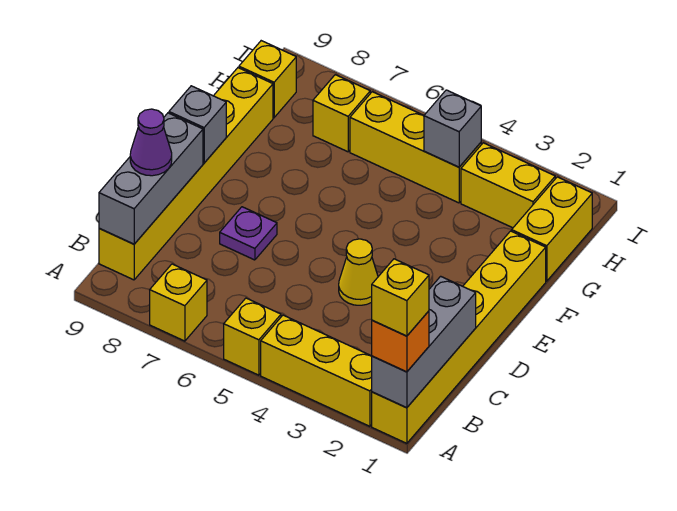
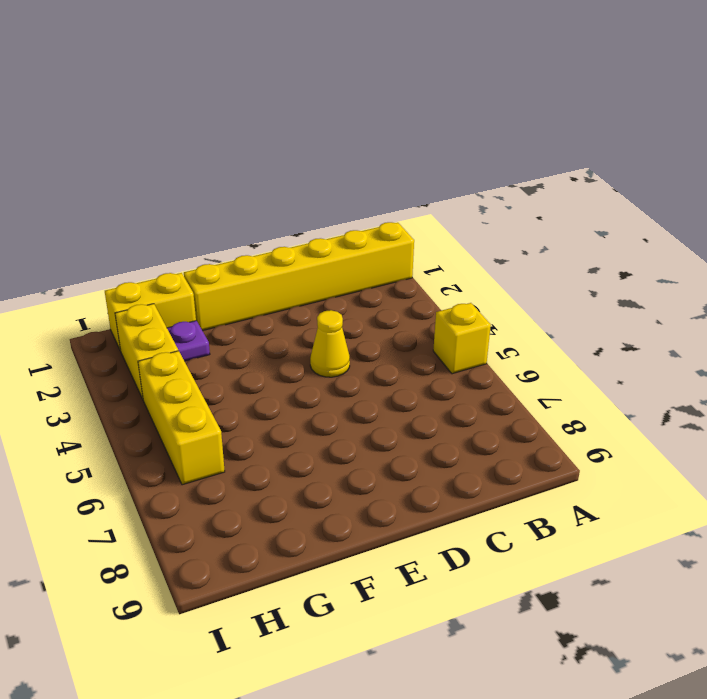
purple plate G2 level 1 -> purple plate D7 level 1
none -> yellow brick A2:A4 level 1
none -> yellow brick A7 level 1
none -> yellow brick B9:G9 level 1

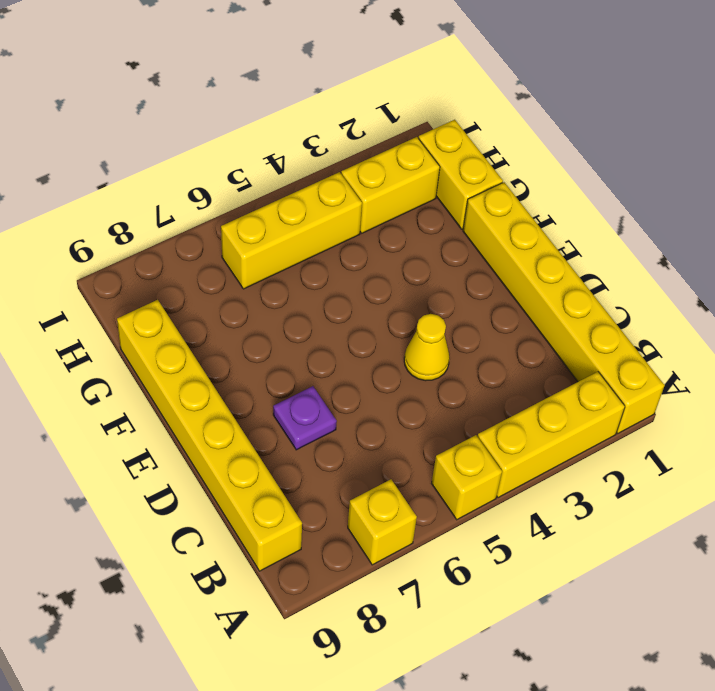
none -> yellow brick H7 level 1
none -> yellow brick H9 level 1
none -> grey brick A1:C1 level 2

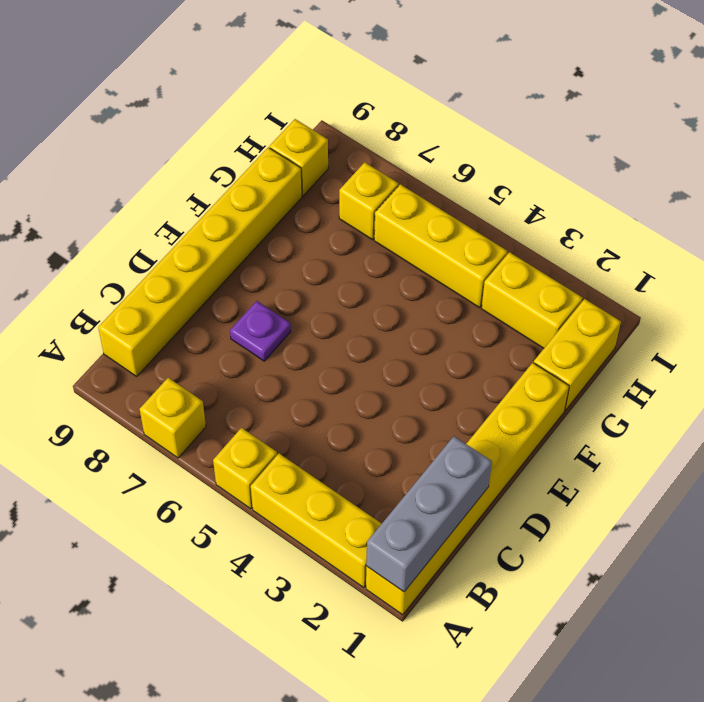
none -> yellow cone D4 level 1
none -> grey brick B9:D9 level 2
none -> grey brick E9 level 2

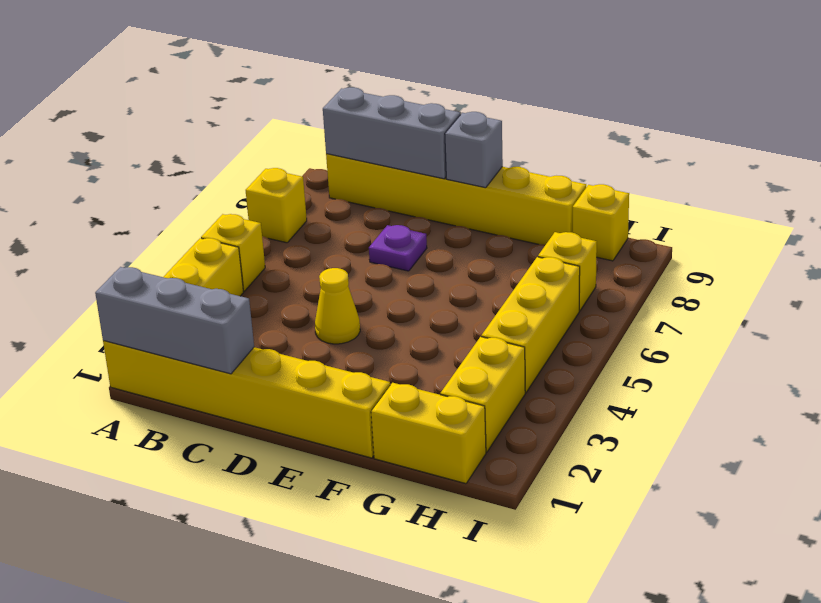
none -> grey brick H4 level 2
none -> orange brick A1 level 3
none -> purple cone C9 level 3

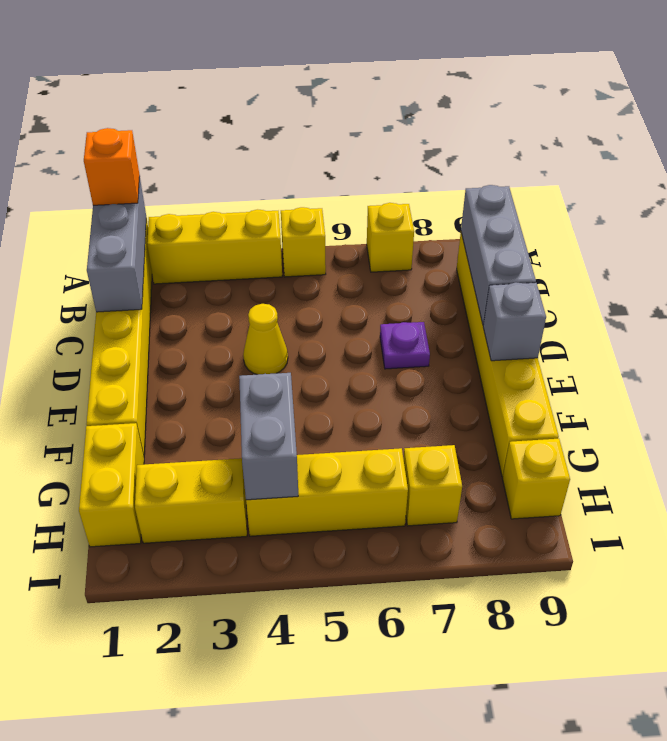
grey brick G4:H4 level 2 -> grey brick H4 level 2
none -> purple cone C9 level 3
none -> yellow brick A1 level 4

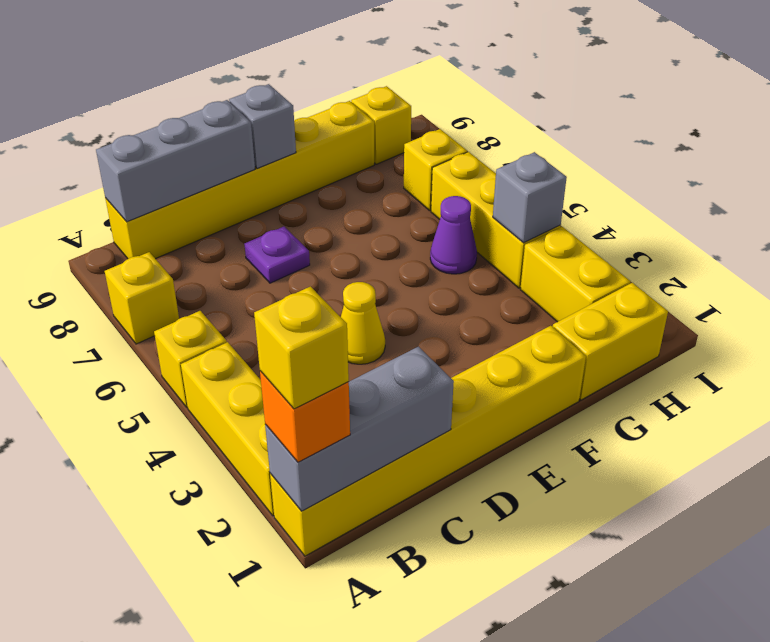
purple cone G5 level 1 -> purple cone C9 level 3

